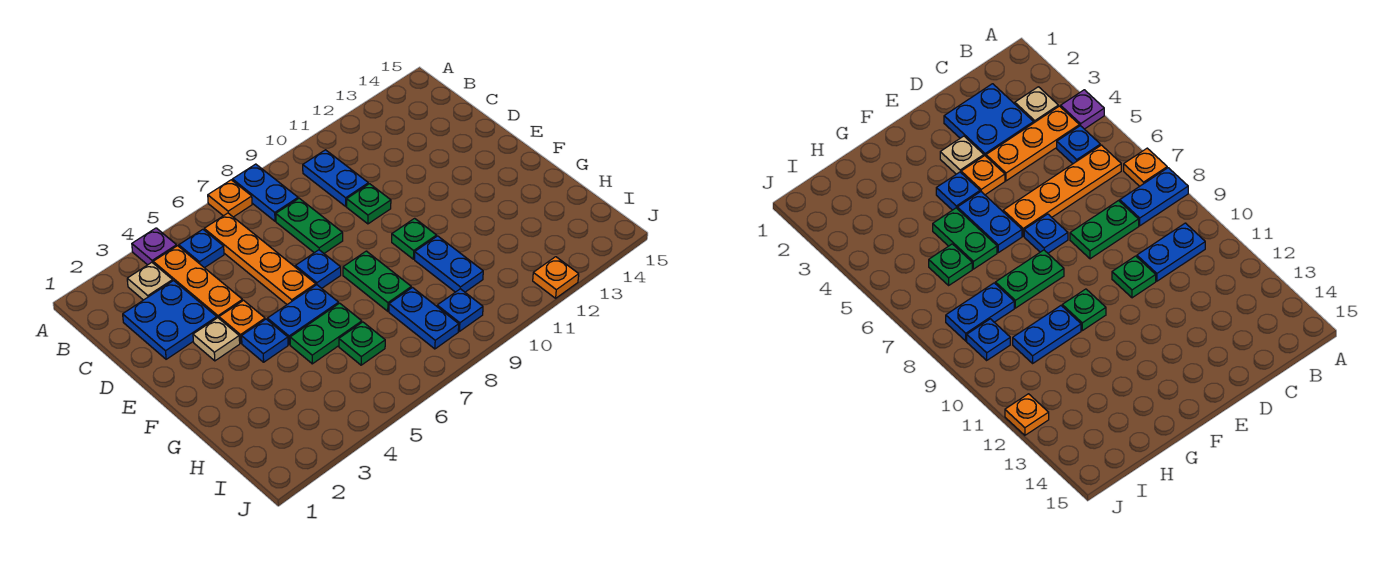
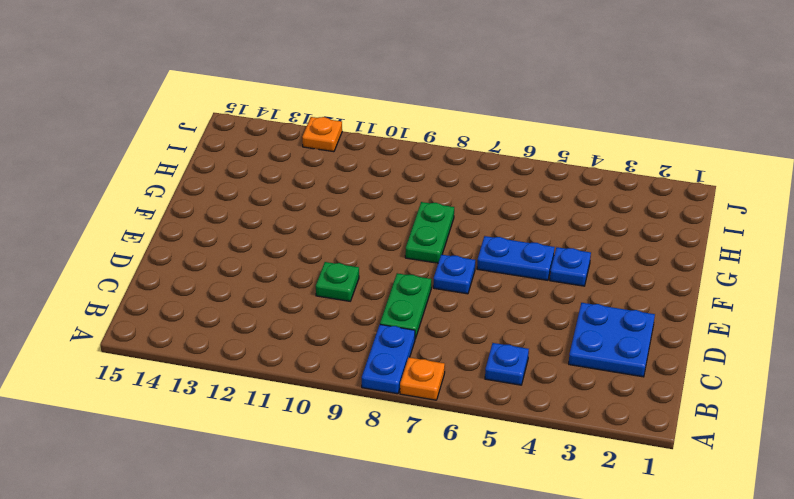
none -> purple plate A4 level 1
none -> tan plate B3 level 1
none -> orange plate B4:D4 level 1

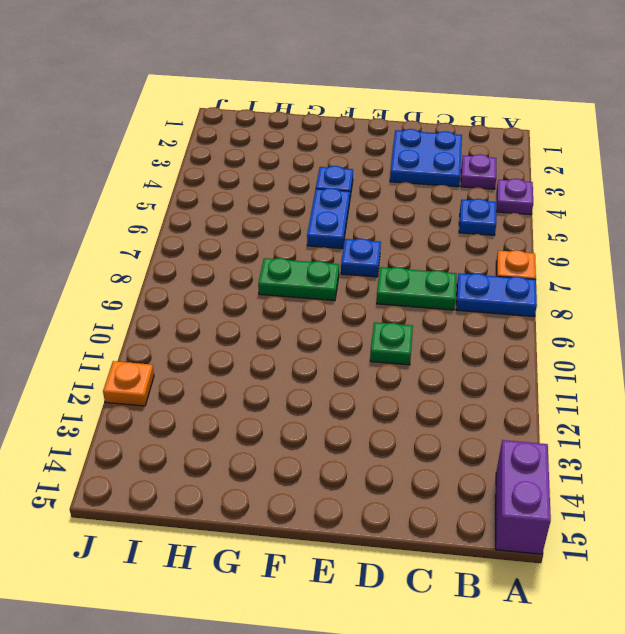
purple brick A14:A15 level 1 -> none
purple plate B3 level 1 -> tan plate B3 level 1
none -> orange plate B4:D4 level 1
none -> orange plate B6:E6 level 1
none -> blue plate B10:C10 level 1

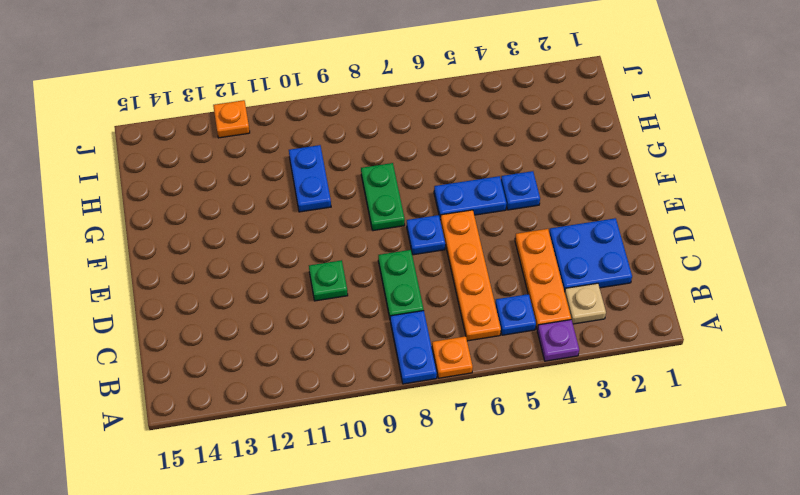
none -> blue plate B10:C10 level 1
none -> tan plate E3 level 1
none -> orange plate E4 level 1

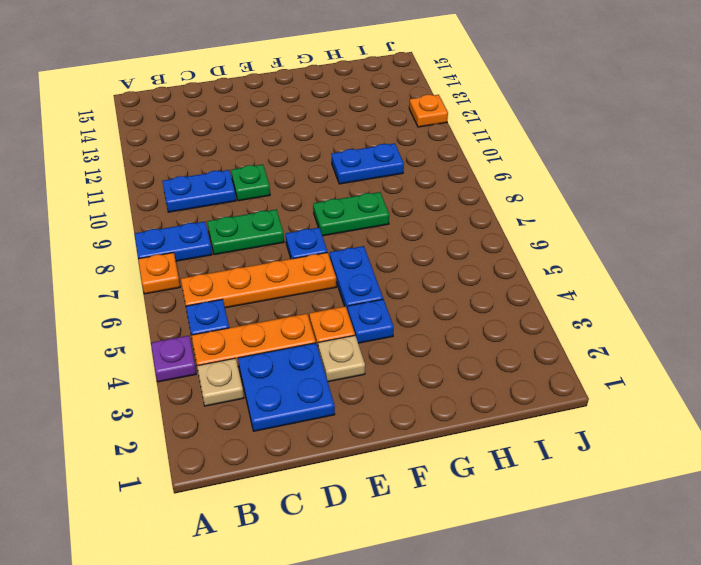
none -> green plate F10 level 1
none -> green plate G5:G6 level 1
none -> green plate H6 level 1

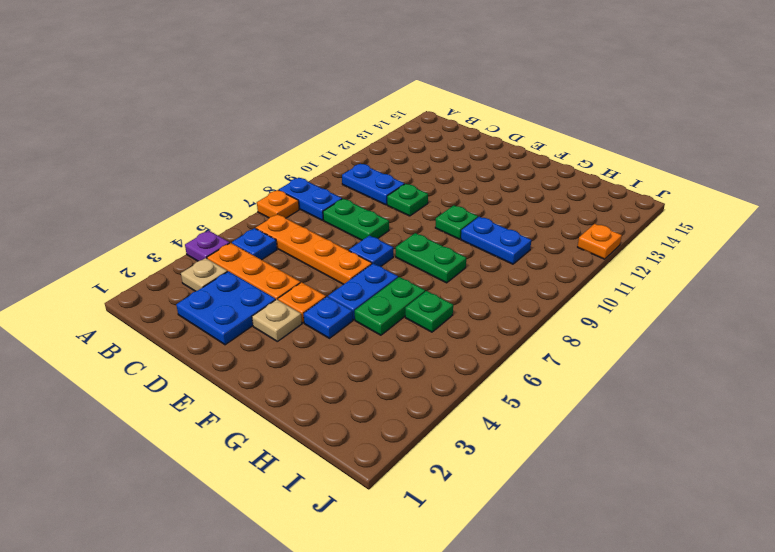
none -> blue plate H8:I8 level 1
none -> blue plate I9 level 1

